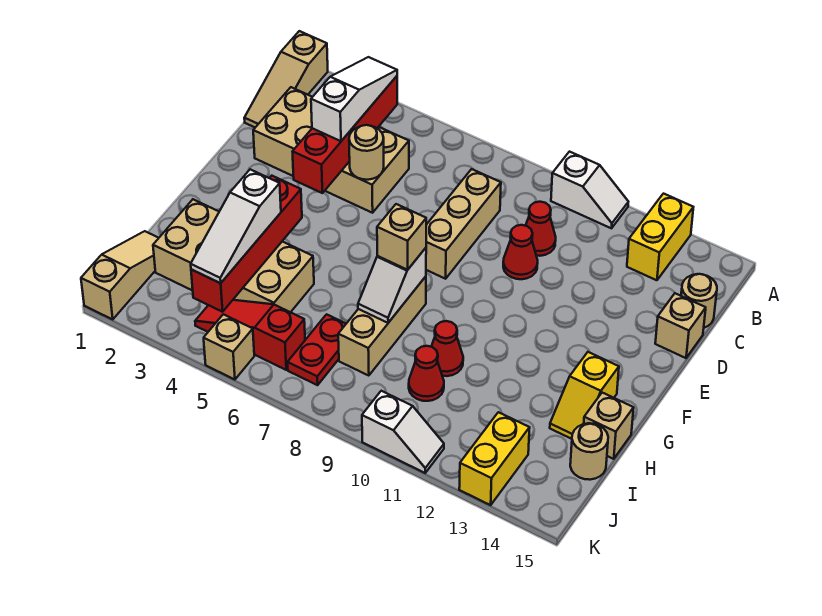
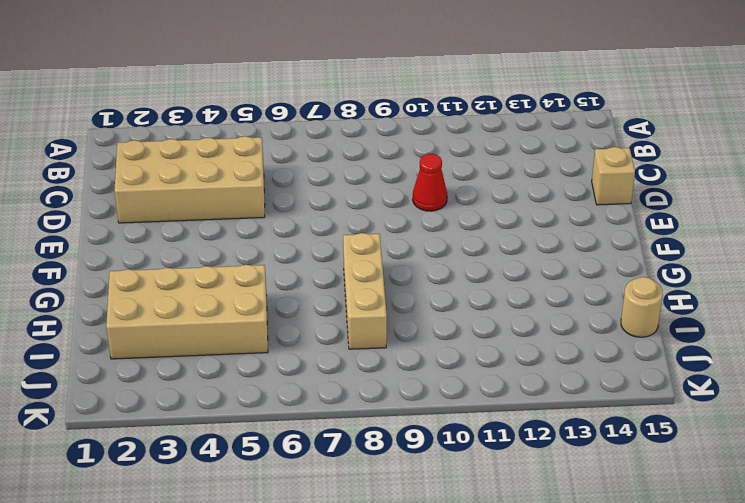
none -> tan slope A1:C1 level 1 top A
none -> white slope A10:A11 level 1 top 10
none -> yellow brick A13:B13 level 1

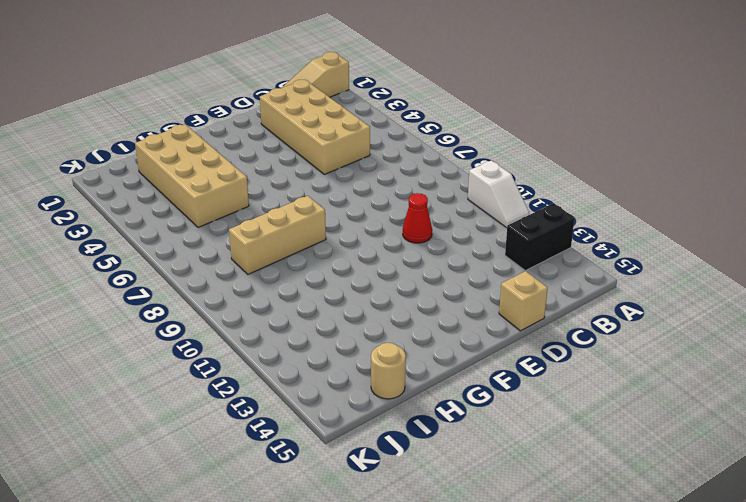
black brick A13:B13 level 1 -> yellow brick A13:B13 level 1
none -> tan brick C8:E8 level 1
none -> red cone C10 level 1
none -> tan round brick C15 level 1

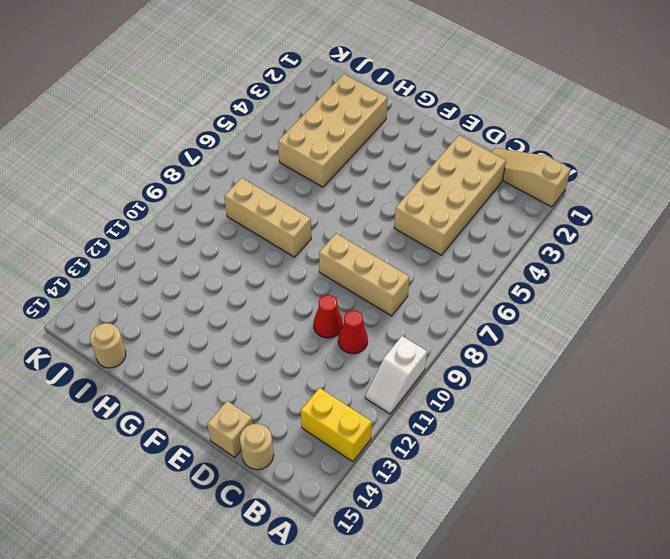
none -> yellow slope G14:H14 level 1 top G
none -> red cone H10 level 1
none -> tan brick H15 level 1

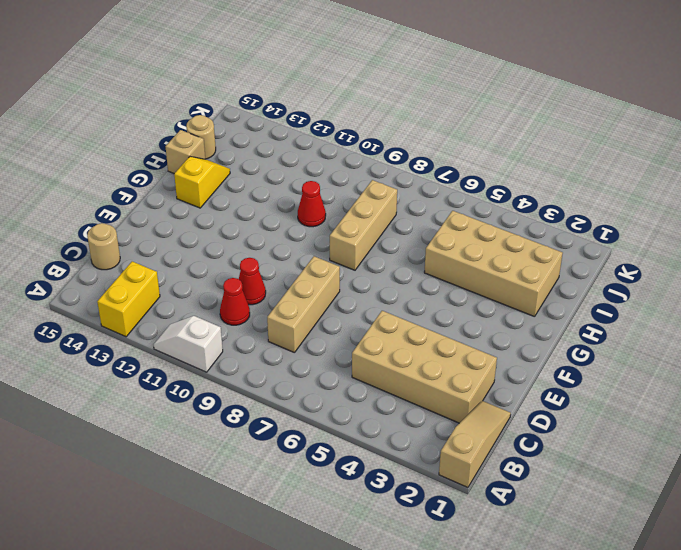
none -> tan brick D15 level 1
none -> tan slope I1:K1 level 1 top K
none -> red plate I7:J7 level 1

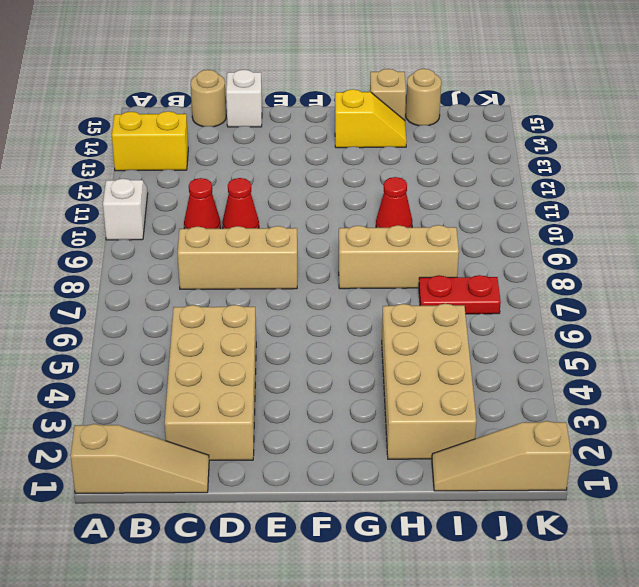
white brick D15 level 1 -> tan brick D15 level 1
none -> red cone I10 level 1
none -> red slope J4:J6 level 1 top 6
none -> yellow brick J13:K13 level 1

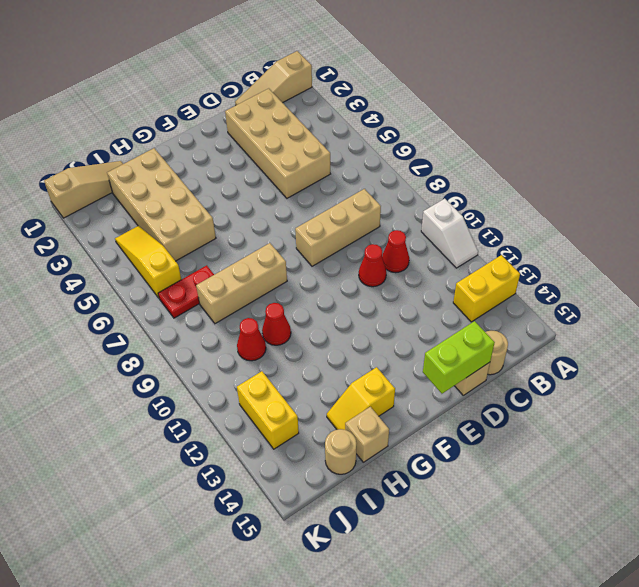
lime brick D15:E15 level 2 -> none
yellow slope J4:J6 level 1 top 6 -> red slope J4:J6 level 1 top 6
yellow brick J12:J13 level 1 -> yellow brick J13:K13 level 1
none -> tan brick K5 level 1
none -> white slope K10:K11 level 1 top 10
none -> red brick B4:E4 level 2

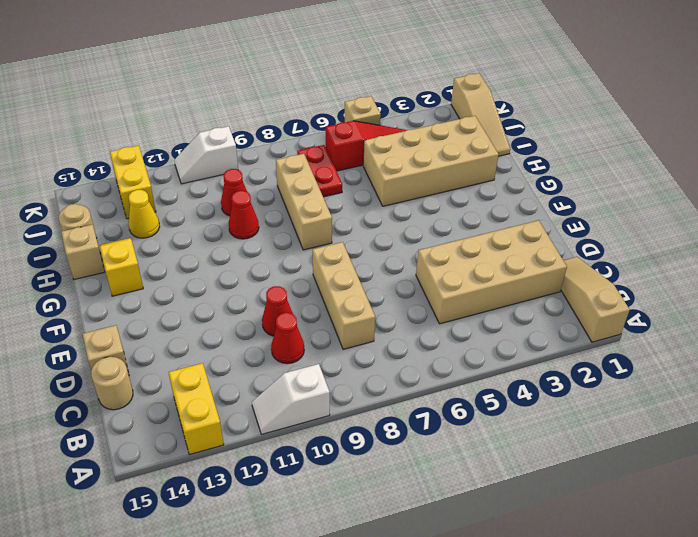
yellow cone I13 level 1 -> none
none -> red brick B4:E4 level 2
none -> tan round brick D5 level 2
none -> red brick G4:J4 level 2

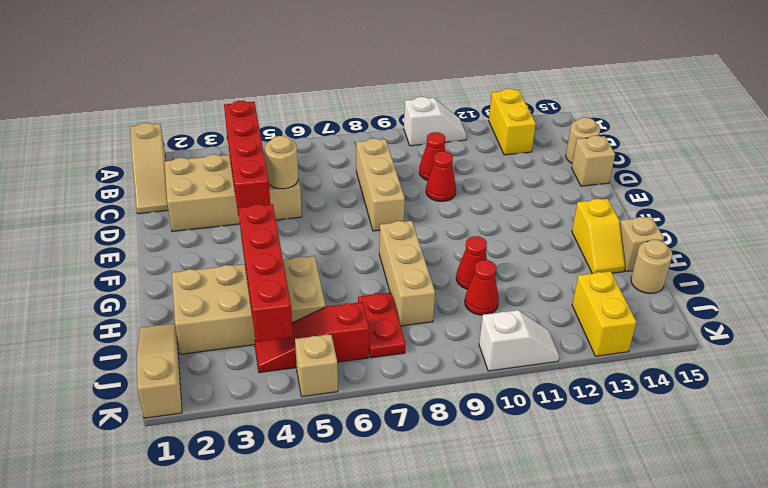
none -> white slope G8:H8 level 2 top G
none -> white slope B4:D4 level 3 top D
none -> tan brick G8 level 3

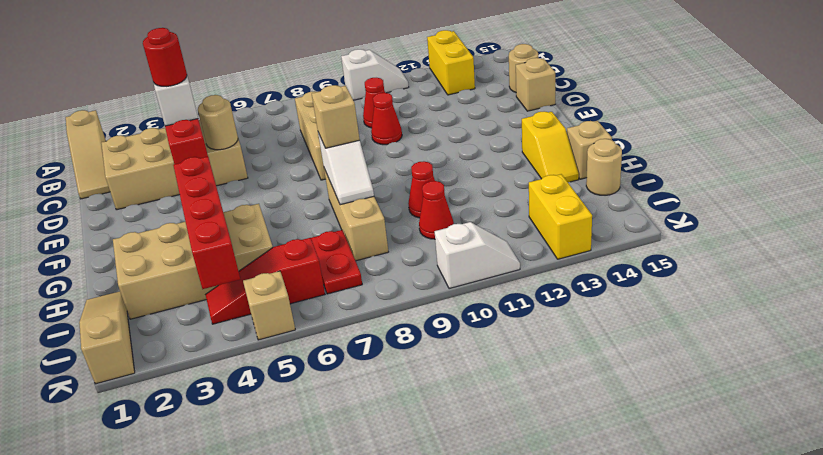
red round brick D4 level 4 -> none
none -> white slope H4:J4 level 3 top H

